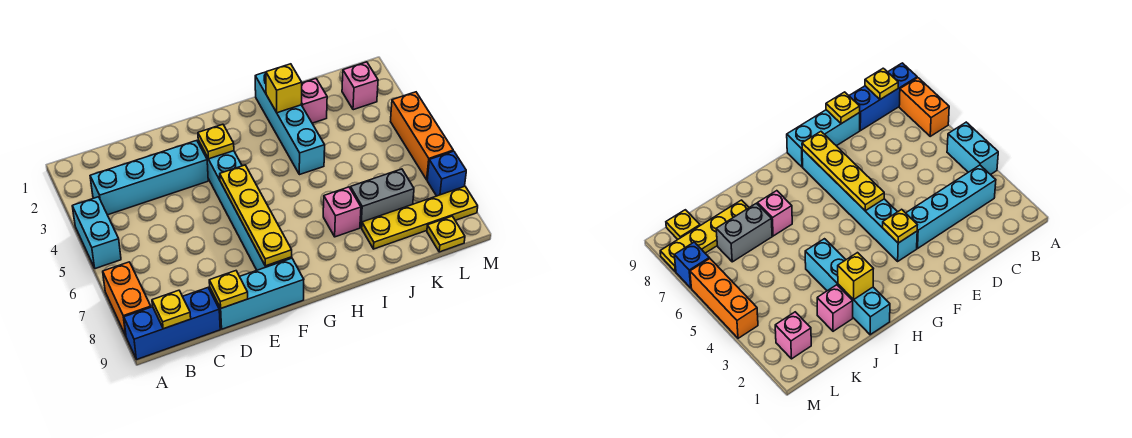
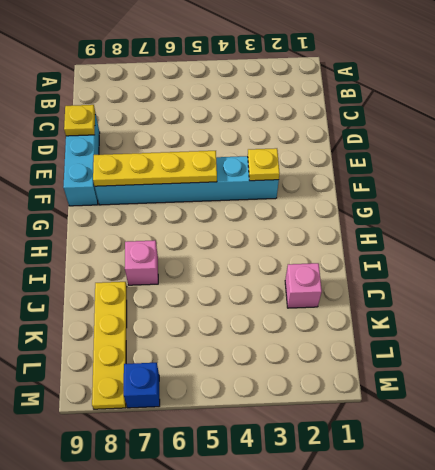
none -> cyan brick A4:A5 level 1
none -> orange brick A7:A8 level 1
none -> blue brick A9:C9 level 1

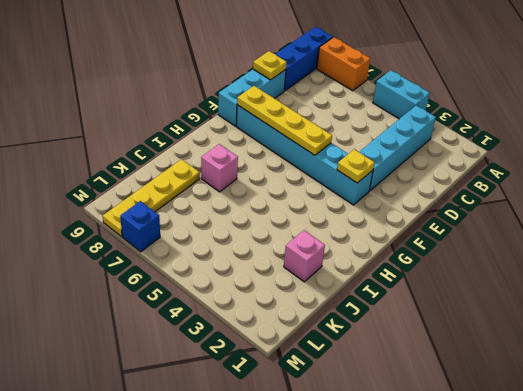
none -> cyan brick I1:I4 level 1
none -> grey brick J7:K7 level 1
none -> pink brick L2 level 1

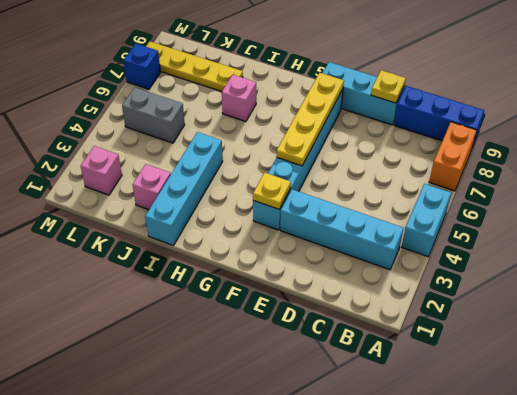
grey brick K5:L5 level 1 -> grey brick J7:K7 level 1
none -> yellow plate L9 level 1
none -> orange brick M4:M6 level 1
none -> yellow plate B9 level 2

